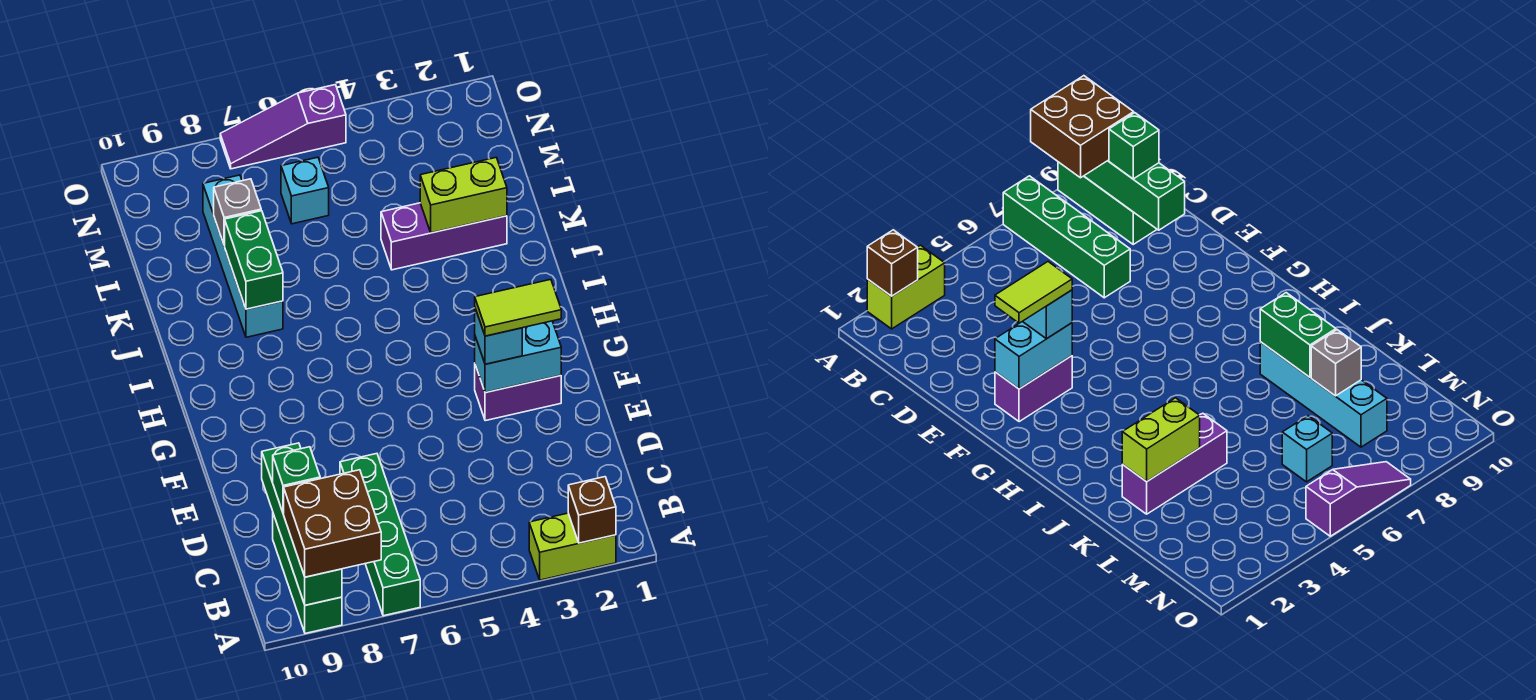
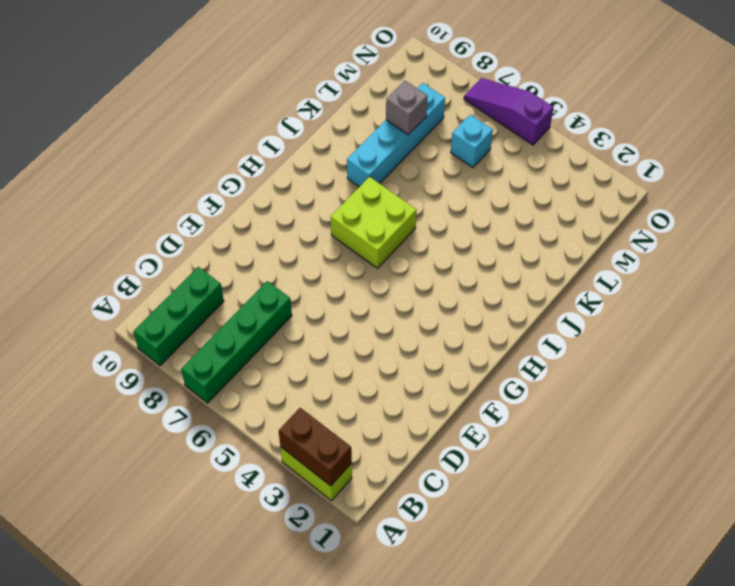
brown brick A2:A3 level 2 -> brown brick A2 level 2
lime brick H6:I7 level 1 -> none
none -> purple brick F2:F3 level 1
none -> purple brick K2:K4 level 1
none -> green brick A9:D9 level 2

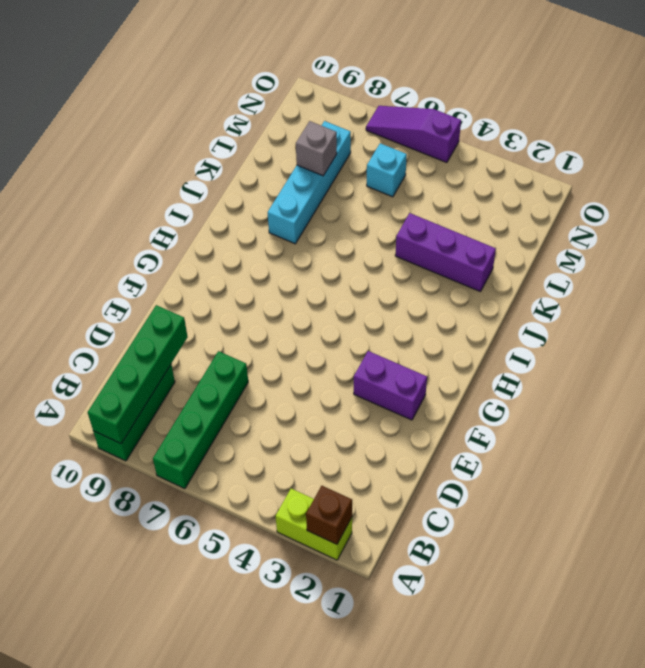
none -> cyan brick F2:F3 level 2
none -> green brick J8:K8 level 2
none -> lime brick K2:K3 level 2

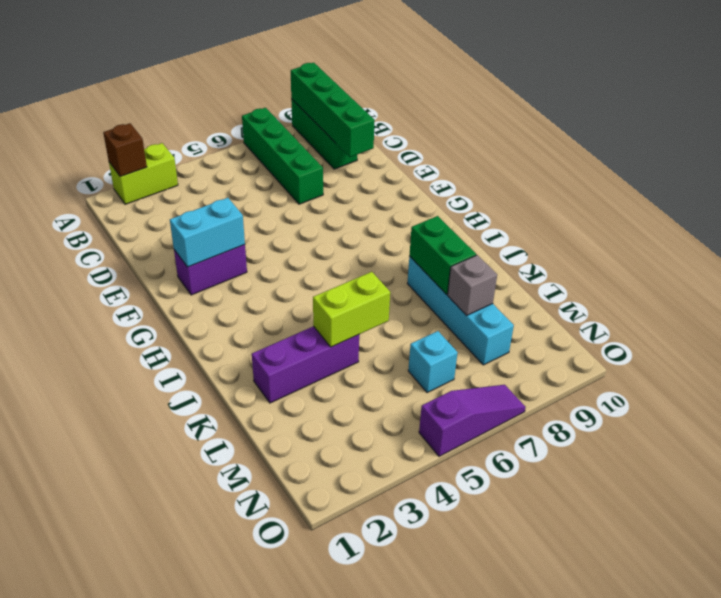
lime brick K4:K5 level 2 -> lime brick K2:K3 level 2
none -> brown brick A8:B9 level 3
none -> green brick C9 level 3
none -> cyan brick F3 level 3

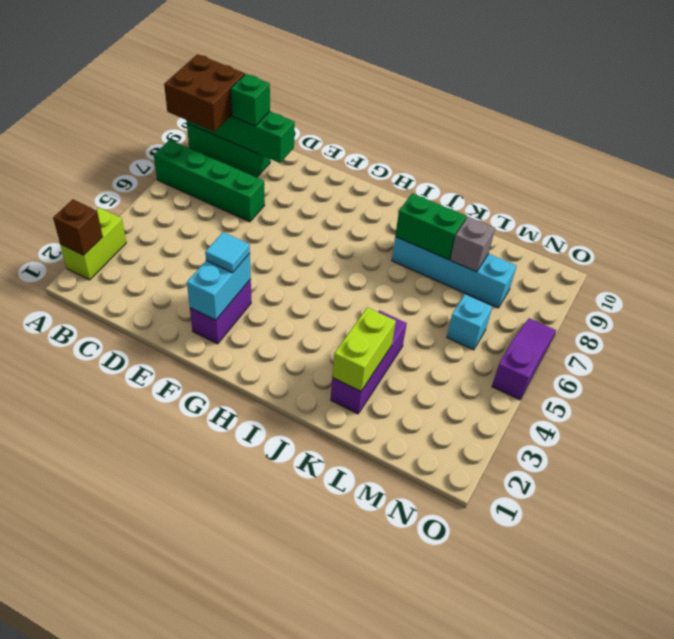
cyan tile F3 level 3 -> cyan brick F3 level 3
none -> lime tile F2:F3 level 4

